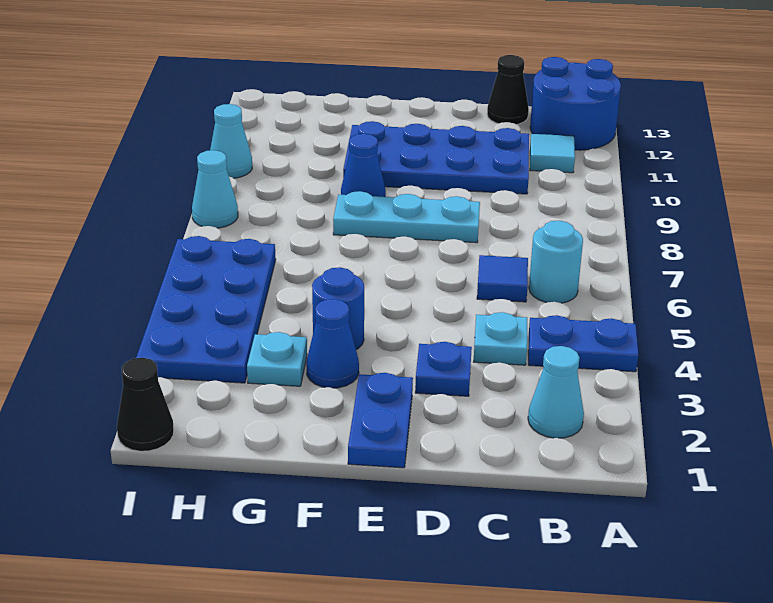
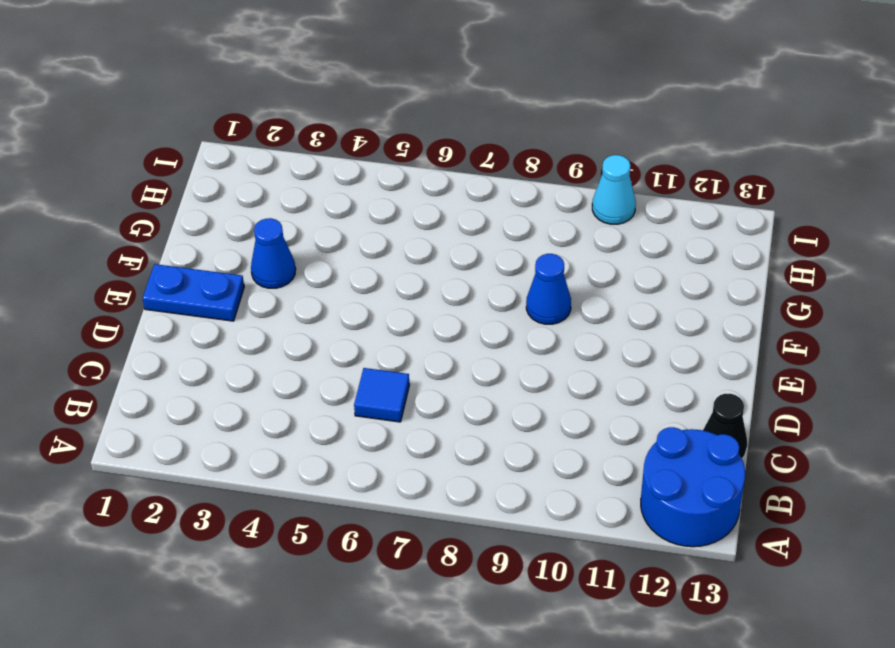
none -> blue plate A4:B4 level 1
none -> cyan cone B2 level 1
none -> cyan round brick B6 level 1

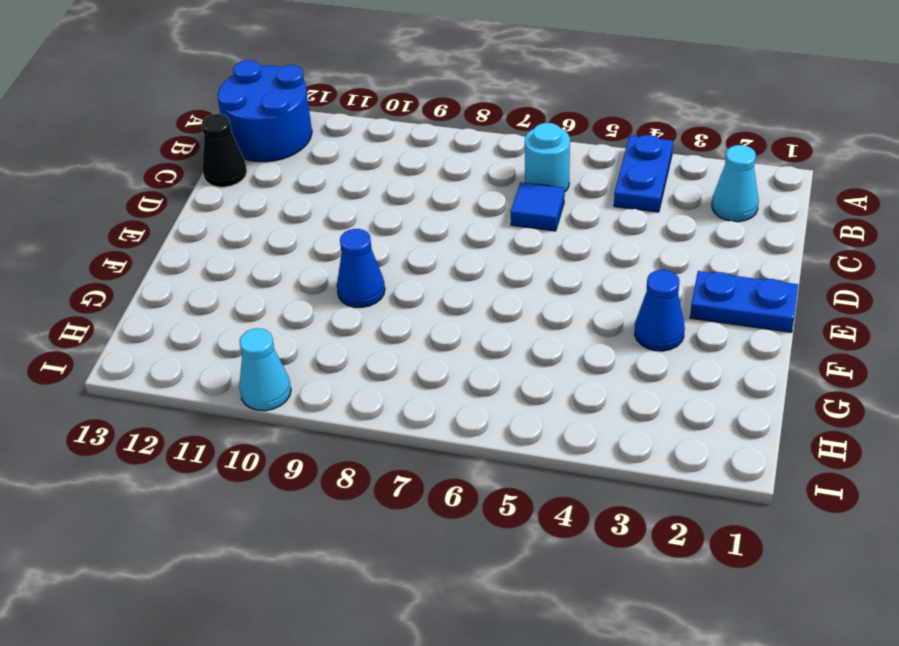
none -> cyan tile B11 level 1
none -> cyan plate C4 level 1
none -> blue plate C10:F11 level 1

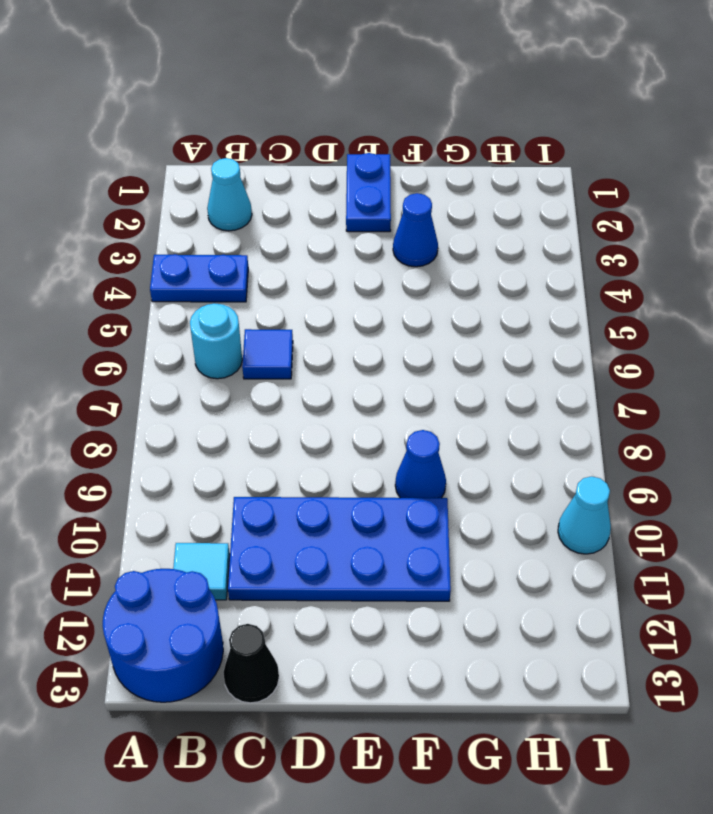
none -> cyan plate C4 level 1
none -> blue plate D3 level 1
none -> cyan plate D8:F8 level 1

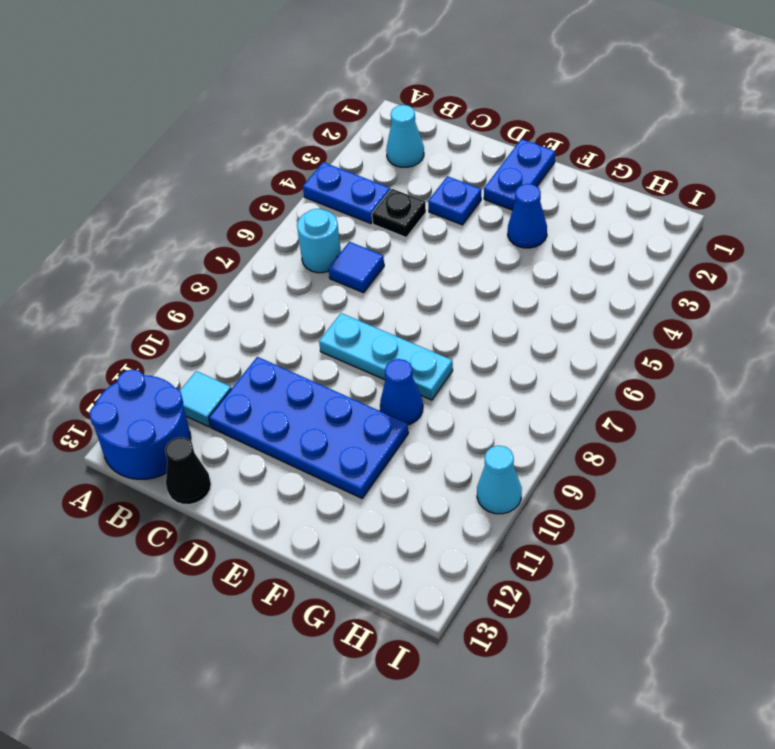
black plate C4 level 1 -> cyan plate C4 level 1
none -> blue round brick F4 level 1
none -> cyan plate G3 level 1
none -> blue plate H3:I6 level 1

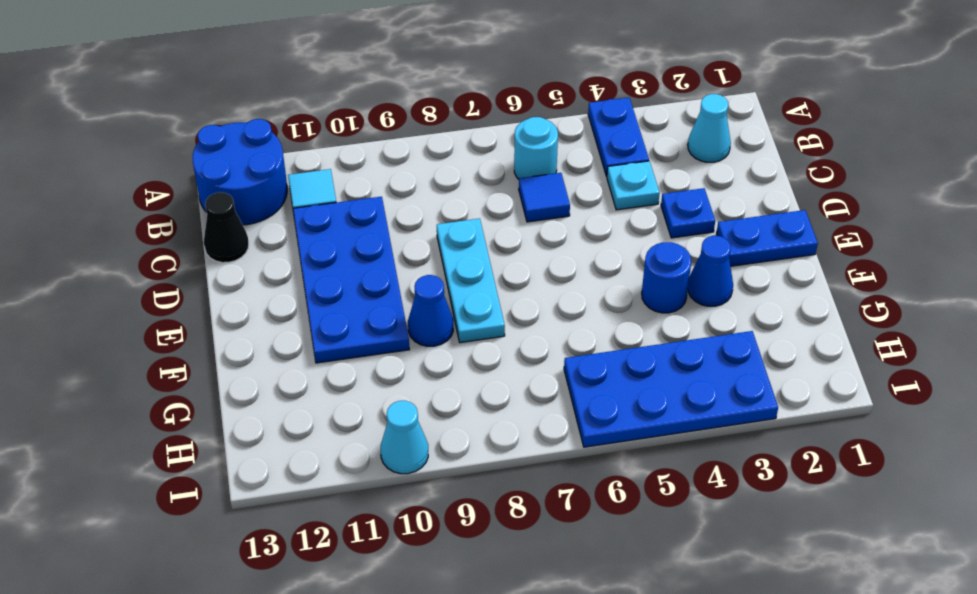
none -> cyan plate G3 level 1
none -> black cone I1 level 1
none -> cyan cone I8 level 1

